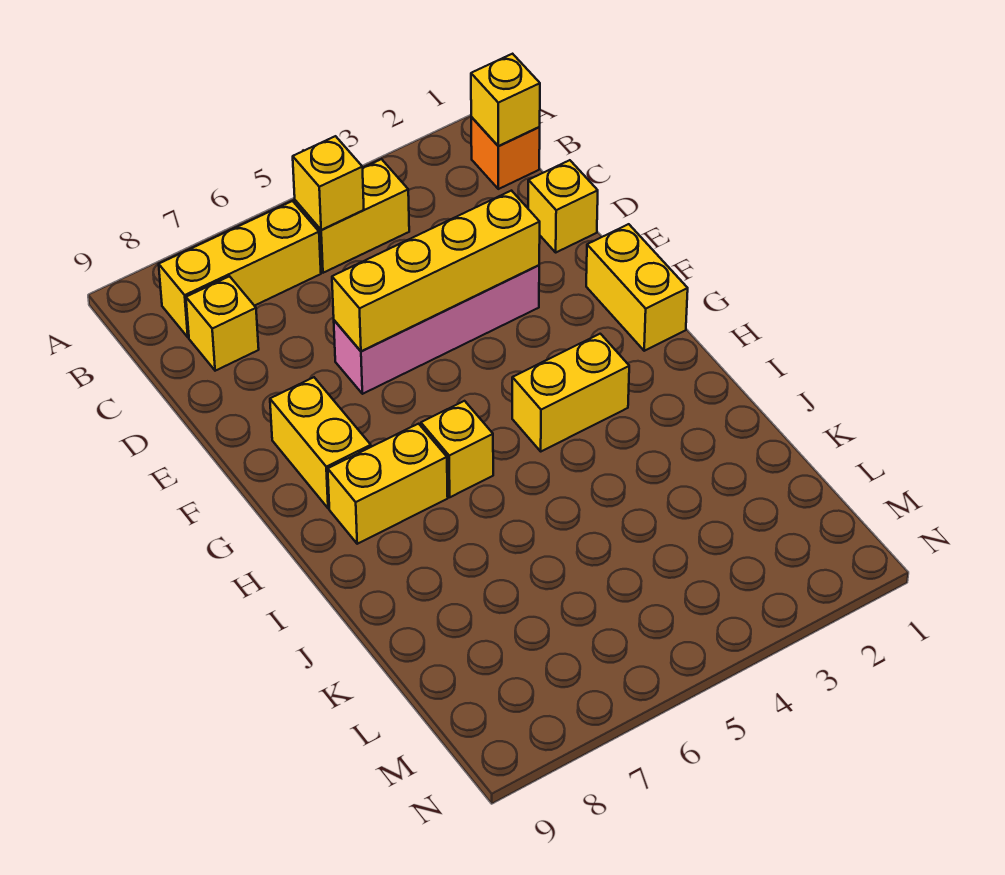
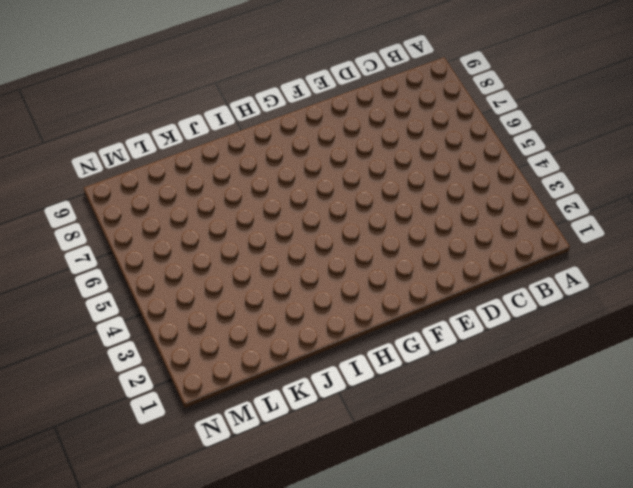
none -> orange brick B1 level 1
none -> yellow brick B4:B5 level 1
none -> yellow brick B6:B8 level 1

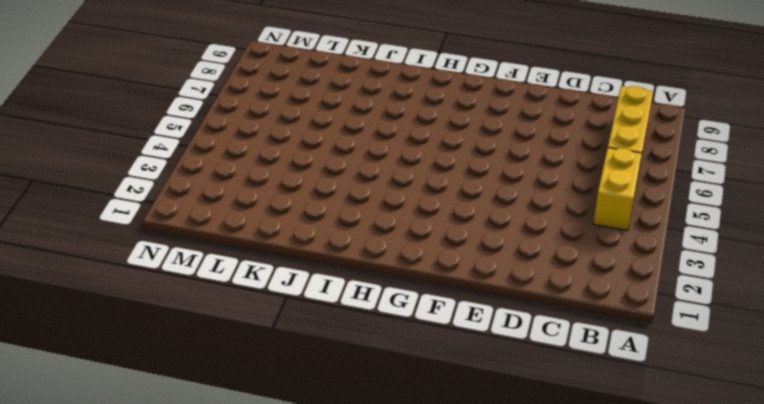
none -> orange brick B1 level 1
none -> yellow brick C8 level 1
none -> yellow brick D1 level 1

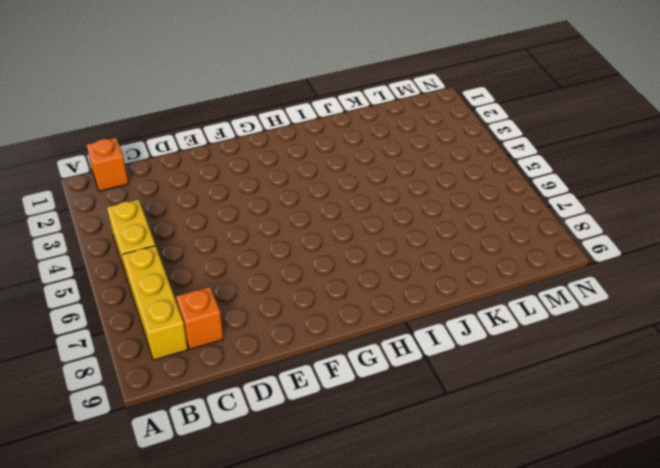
orange brick C8 level 1 -> yellow brick C8 level 1
none -> yellow brick D1 level 1
none -> pink brick E3:E6 level 1
none -> yellow brick F1:G1 level 1

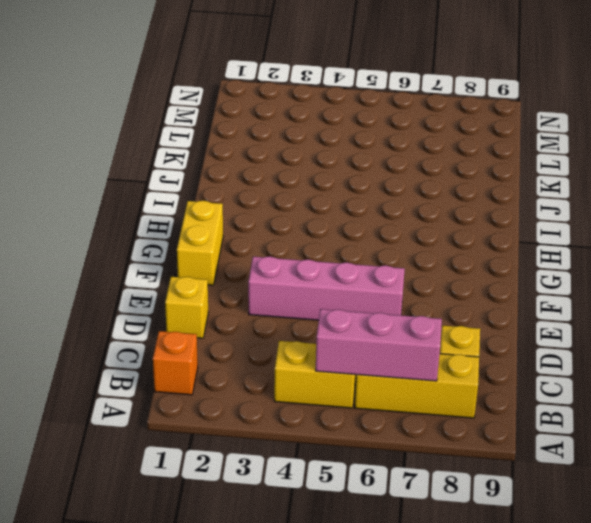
pink brick B5:B7 level 2 -> yellow brick B5 level 2
none -> yellow brick F8:G8 level 1
none -> yellow brick H3:H4 level 1
none -> yellow brick H6 level 1

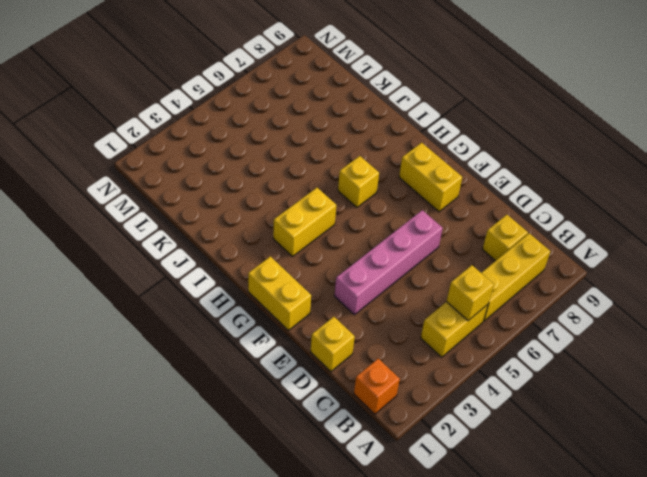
none -> yellow brick H7:H8 level 1
none -> yellow brick B1 level 2
none -> yellow brick E3:E6 level 2

